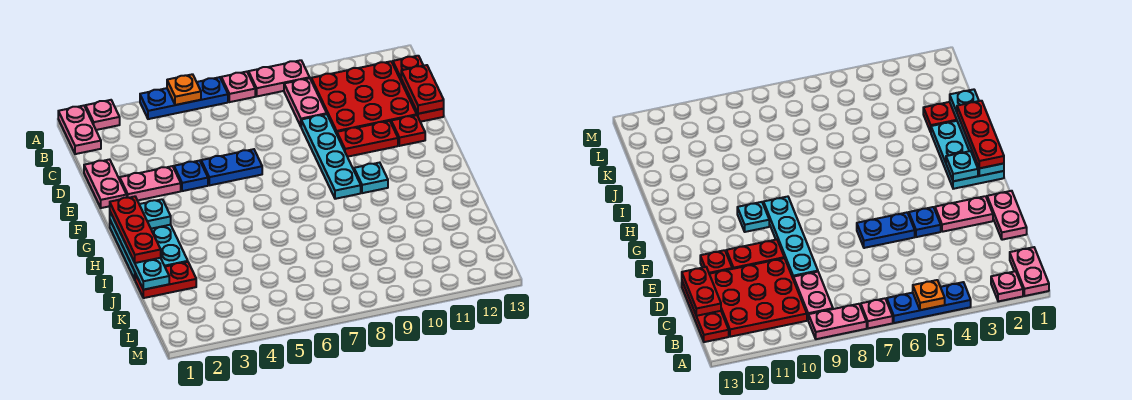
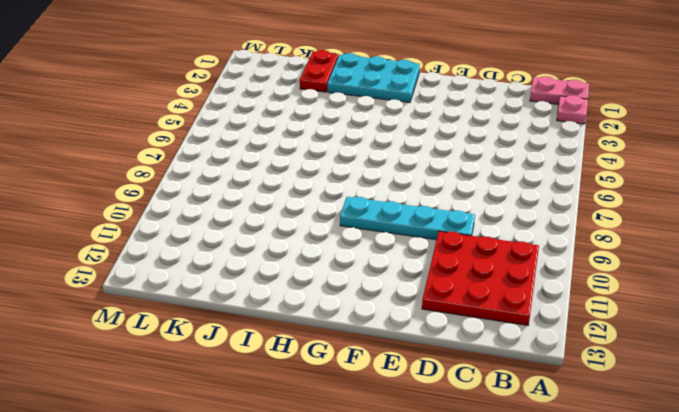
none -> blue plate A4:A6 level 1
none -> pink plate A7 level 1
none -> pink plate A8:A9 level 1

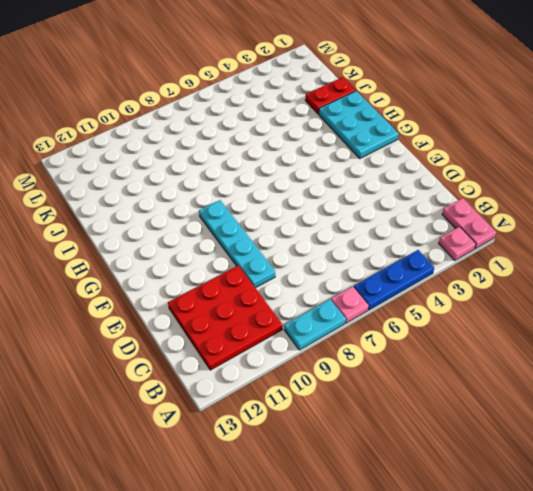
cyan plate A8:A9 level 1 -> pink plate A8:A9 level 1
none -> pink plate B9:C9 level 1
none -> red plate B13:D13 level 1
none -> pink plate D1:E1 level 1

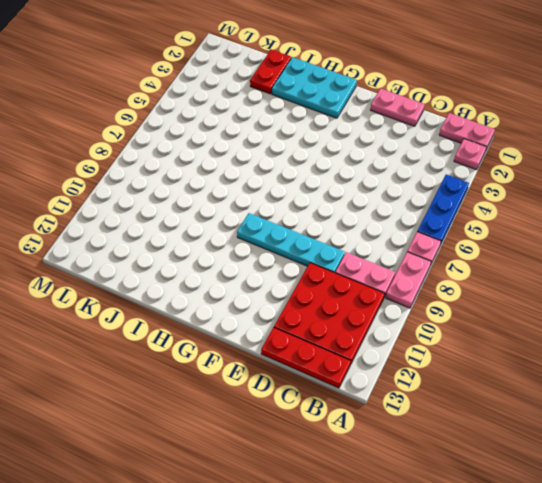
none -> pink plate E2:E3 level 1
none -> blue plate E4 level 1
none -> blue plate E5:E6 level 1

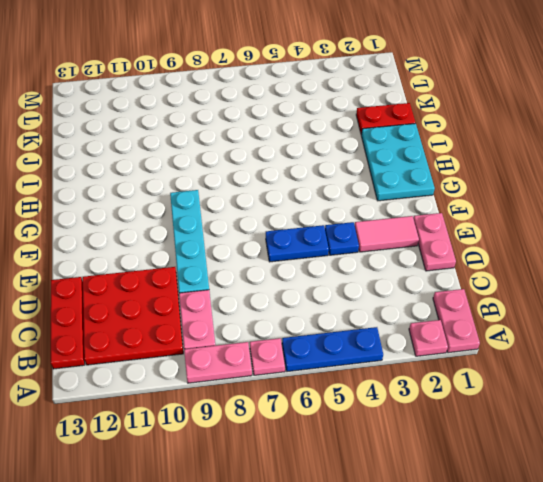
pink tile E2:E3 level 1 -> pink plate E2:E3 level 1
none -> red plate E10:E11 level 1
none -> red plate E12 level 1
none -> cyan plate G10 level 1

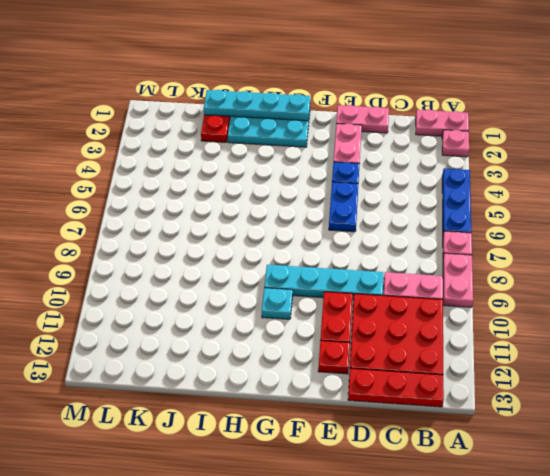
none -> orange plate A5 level 2
none -> red plate C13:D13 level 2
none -> cyan plate G2 level 2

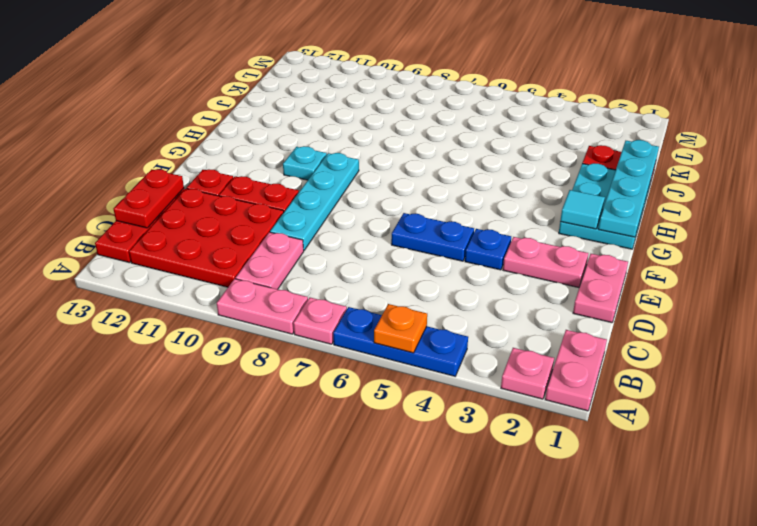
cyan tile G2 level 2 -> cyan plate G2 level 2
none -> red plate G1:I1 level 3

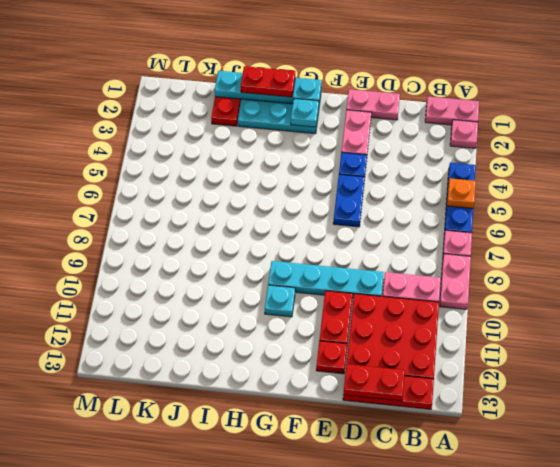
red plate H1:I1 level 3 -> red plate G1:I1 level 3

